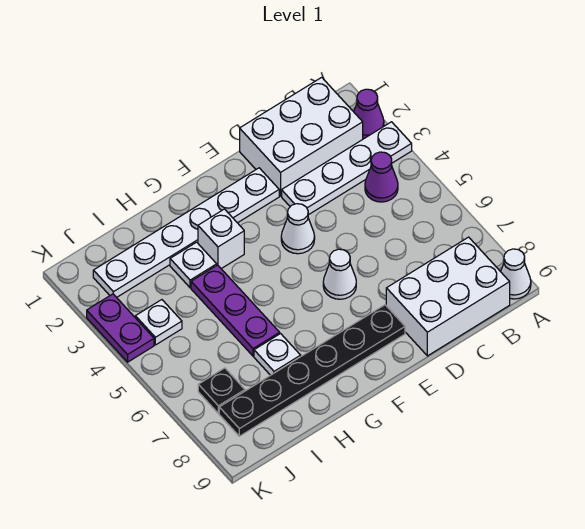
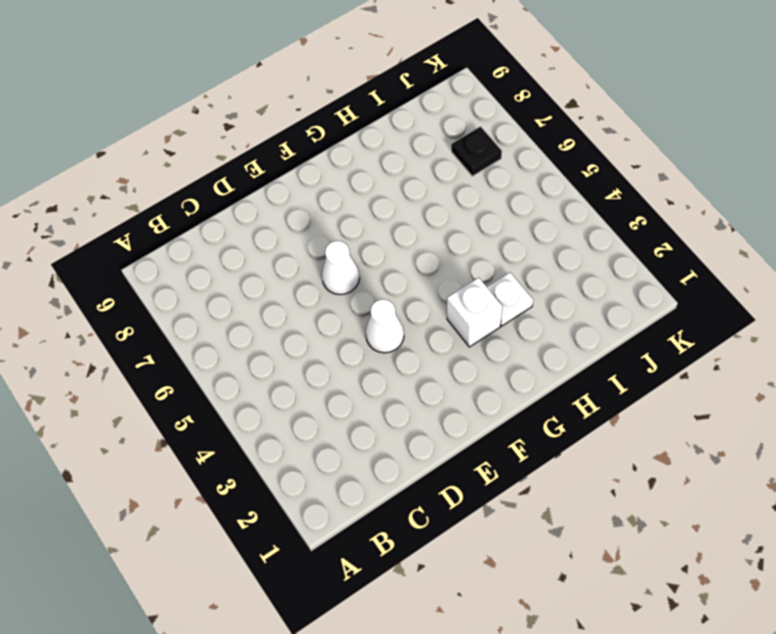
none -> purple cone A2 level 1
none -> white plate A3:D3 level 1
none -> white cone A9 level 1

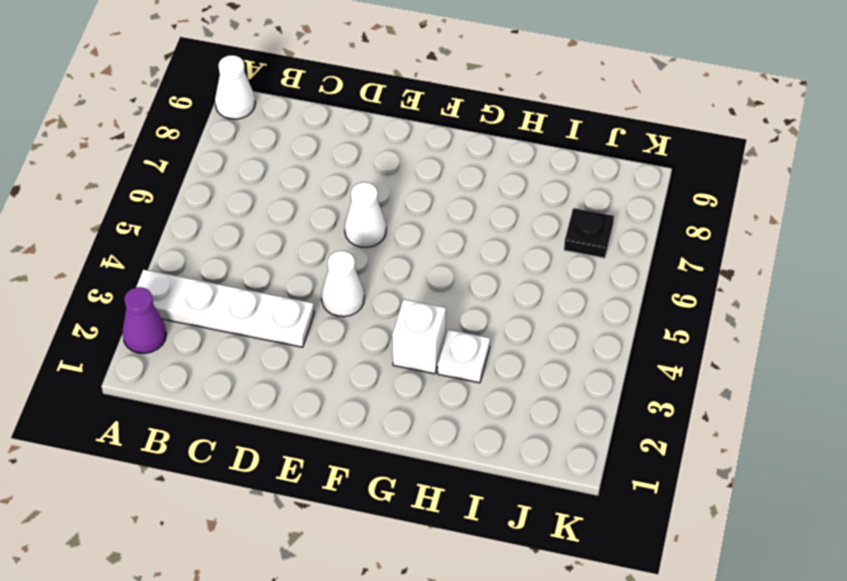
none -> white brick B1:D2 level 1
none -> purple cone B4 level 1
none -> white brick B8:D9 level 1

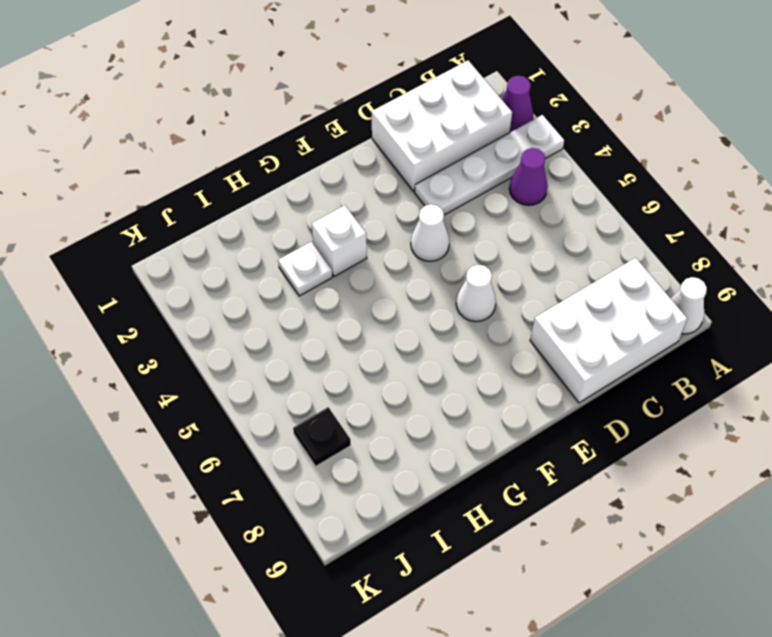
none -> white plate E2:J2 level 1
none -> black plate E8:J8 level 1
none -> purple plate H4:H6 level 1

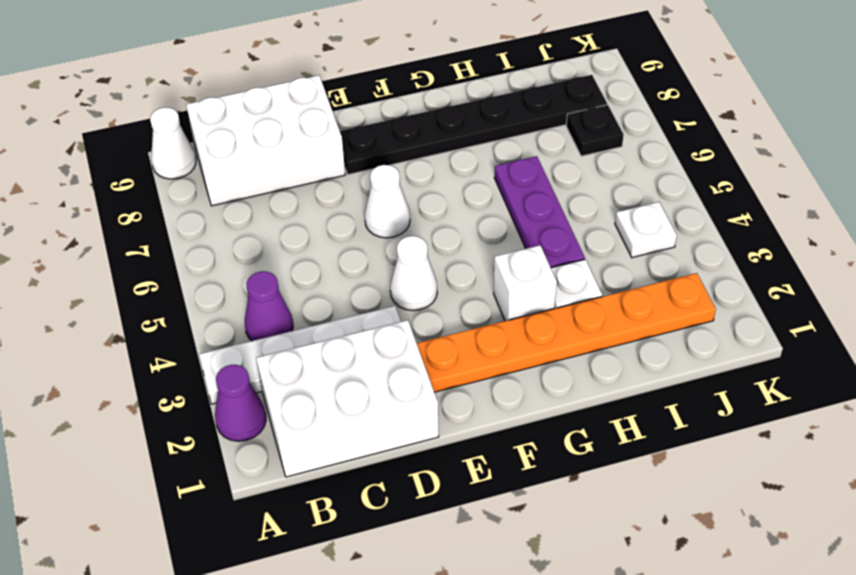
orange plate E2:J2 level 1 -> white plate E2:J2 level 1
none -> white plate H7 level 1
none -> purple plate K3:K4 level 1

